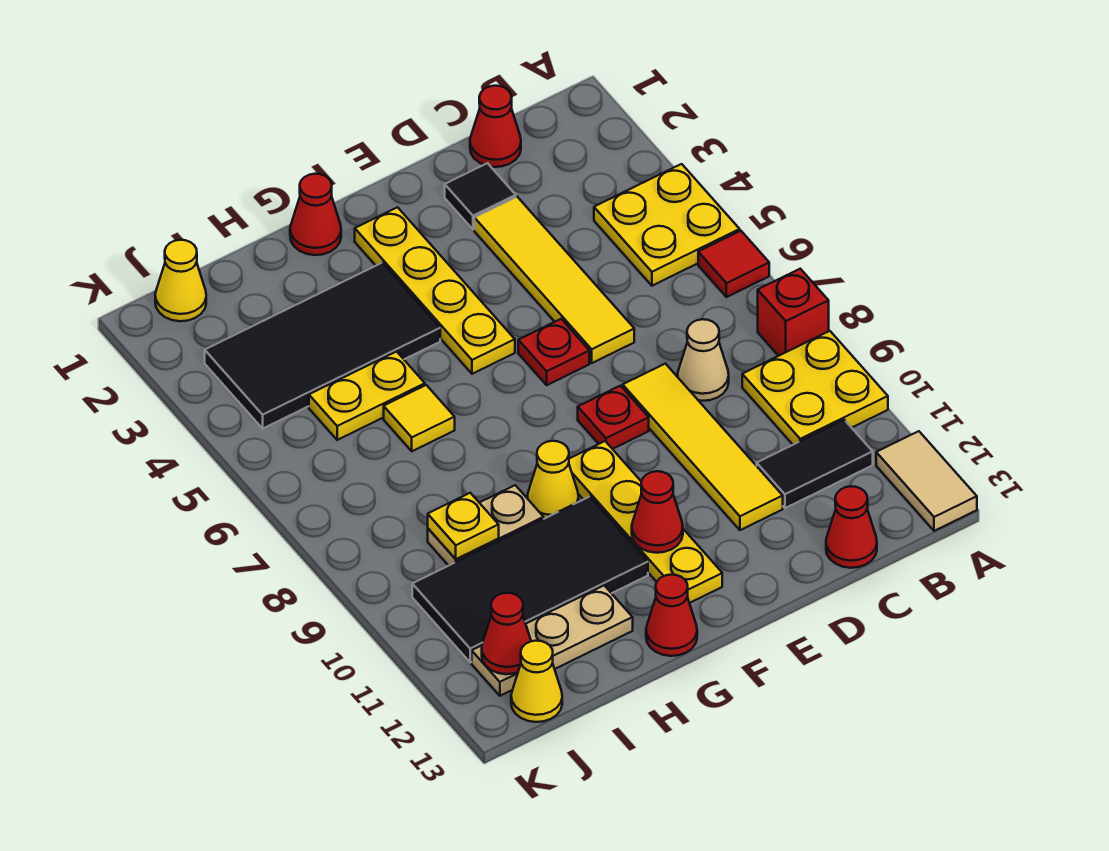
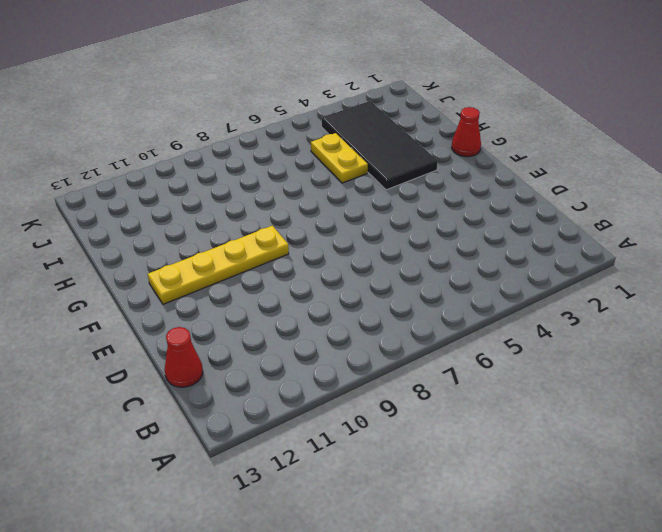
none -> yellow plate A4:B5 level 1
none -> red tile A6 level 1
none -> red brick A8 level 1
none -> yellow plate A9:B10 level 1

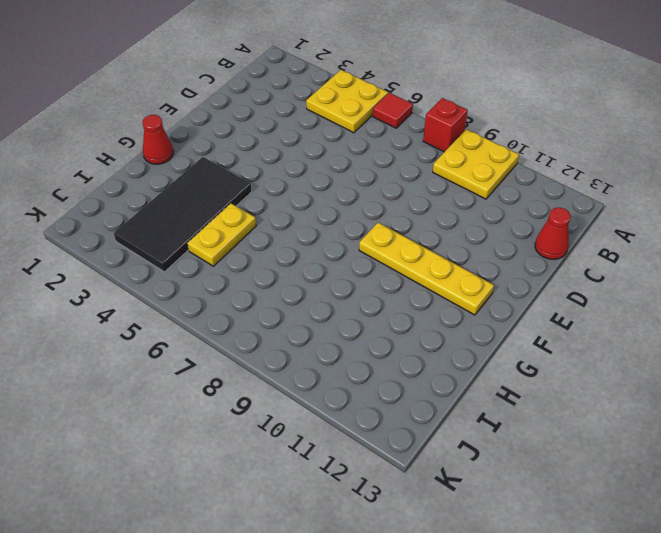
none -> tan tile A12:A13 level 1
none -> black tile B11:C11 level 1
none -> red cone C1 level 1
none -> tan cone C8 level 1

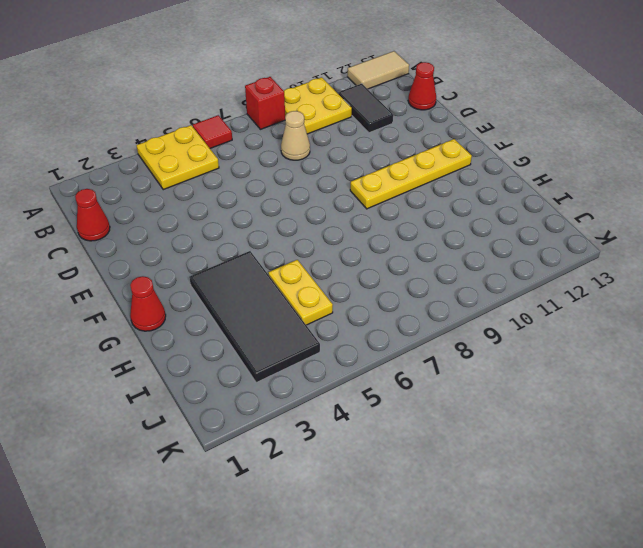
none -> black tile D2 level 1
none -> yellow tile D3:D6 level 1
none -> yellow tile D8:D11 level 1
none -> red plate E6 level 1

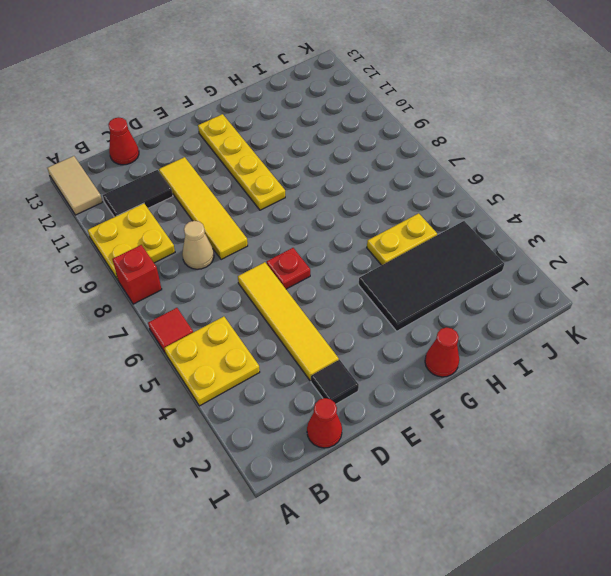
none -> red plate E8 level 1
none -> yellow plate F2:F5 level 1
none -> yellow cone G9 level 1
none -> black tile G10:J11 level 1

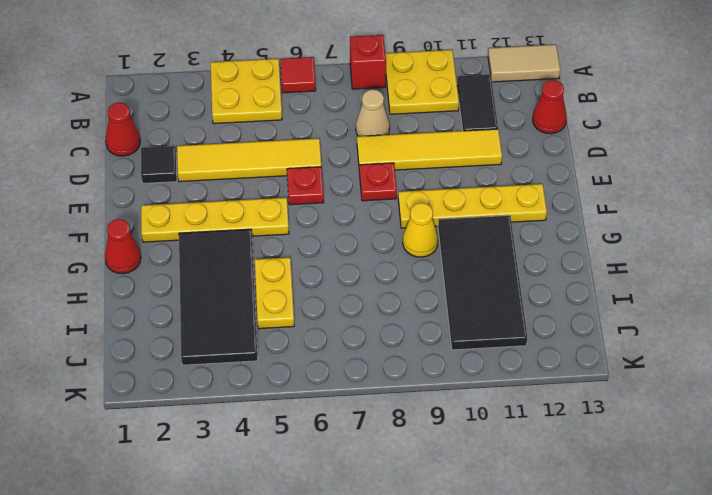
none -> red cone G13 level 1
none -> yellow tile H6 level 1
none -> tan plate H9:I9 level 1
none -> tan plate H12:J12 level 1

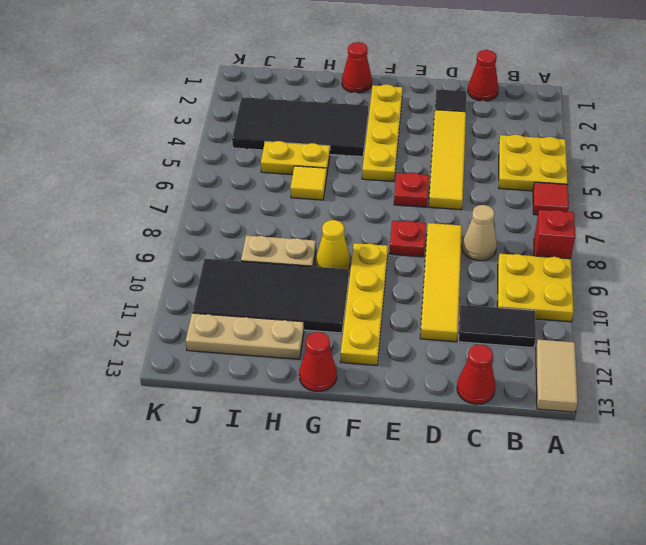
none -> yellow cone J1 level 1
none -> yellow cone J13 level 1
none -> red cone F11 level 2
none -> yellow plate I9 level 2

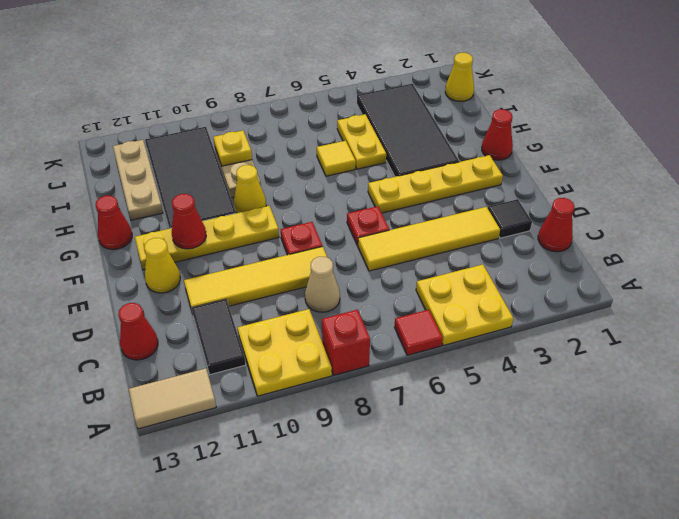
yellow cone E12 level 1 -> yellow cone J13 level 1
none -> red cone J12 level 2

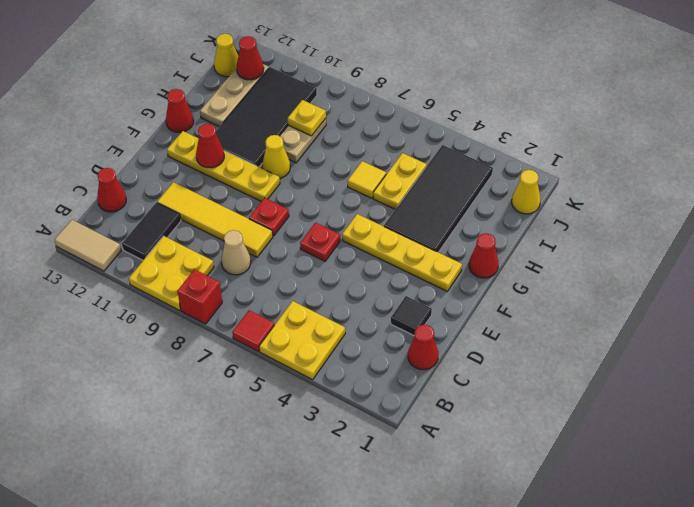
none -> yellow tile D3:D6 level 1

